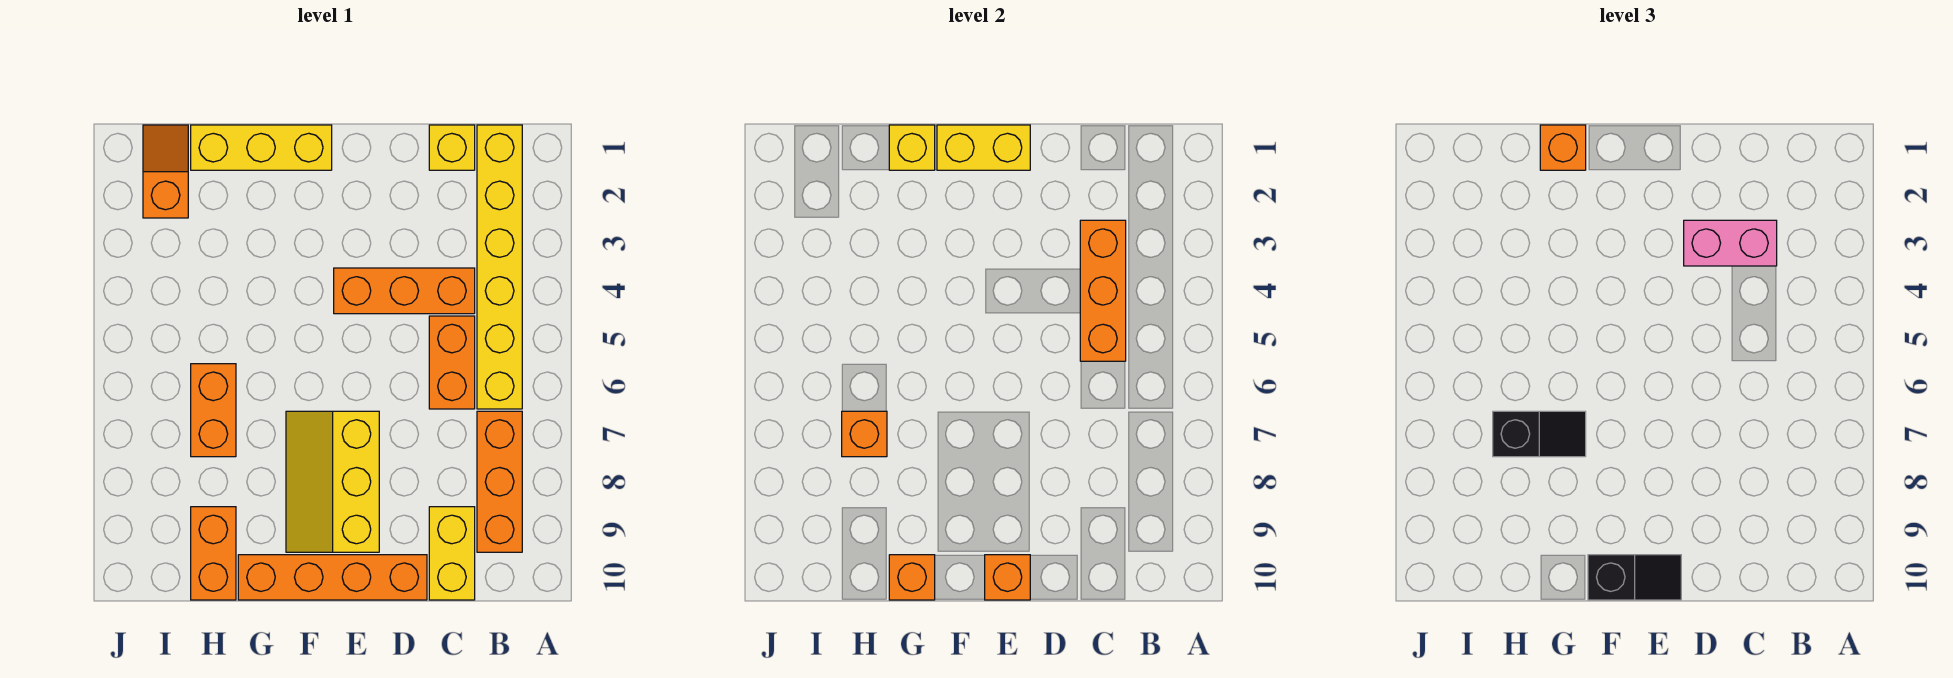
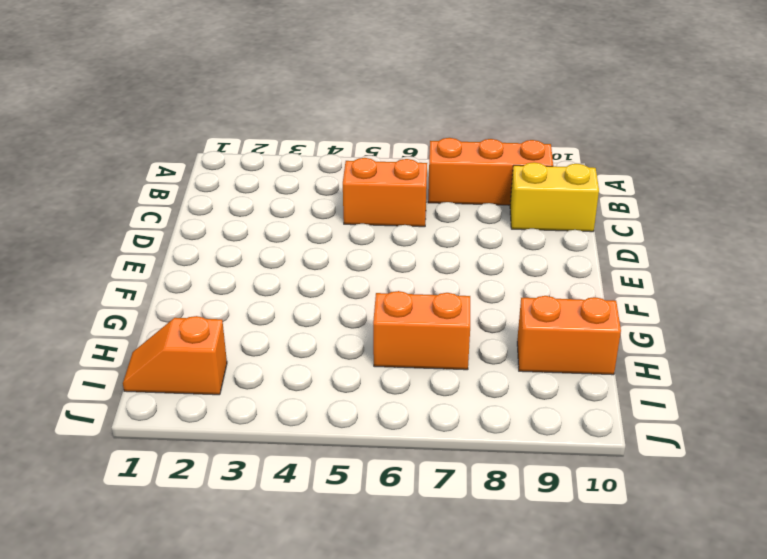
none -> yellow brick B1:B6 level 1
none -> yellow brick C1 level 1
none -> orange brick C4:E4 level 1

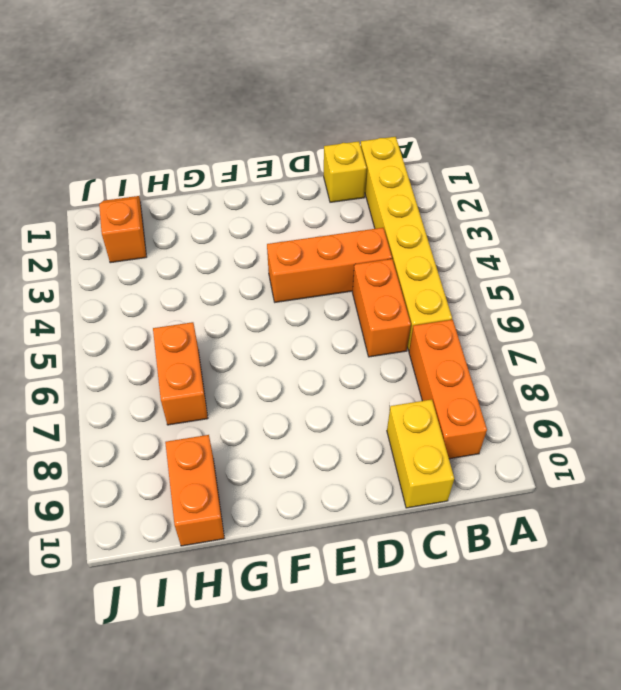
none -> orange brick D10:G10 level 1
none -> yellow slope E7:F9 level 1 top E
none -> yellow brick F1:H1 level 1

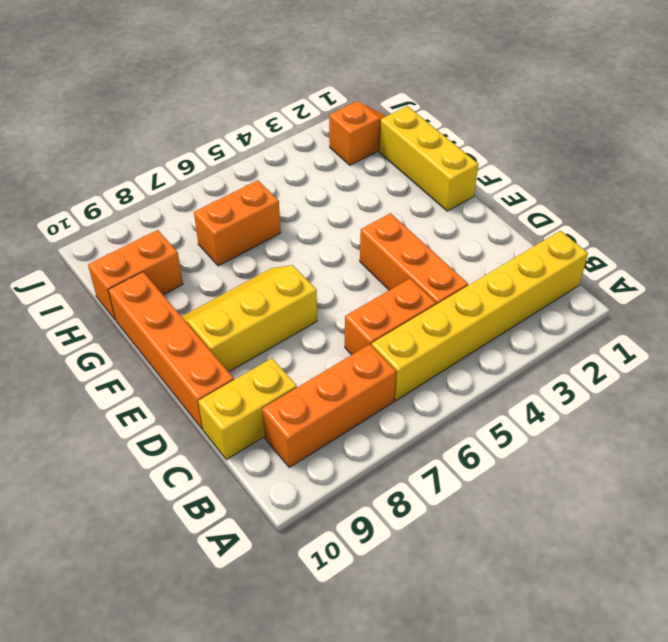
none -> yellow brick C1 level 1
none -> orange brick C3:C5 level 2
none -> yellow brick E1:F1 level 2

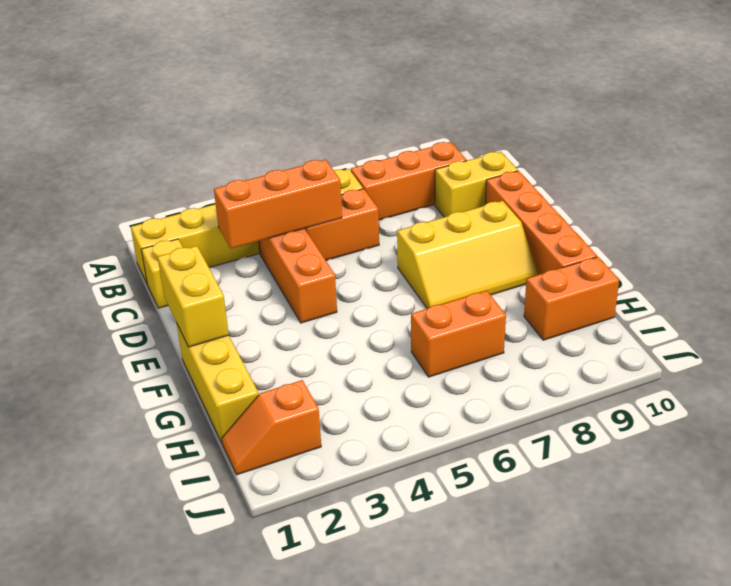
none -> orange brick E10 level 2
none -> yellow brick G1 level 2
none -> orange brick G10 level 2

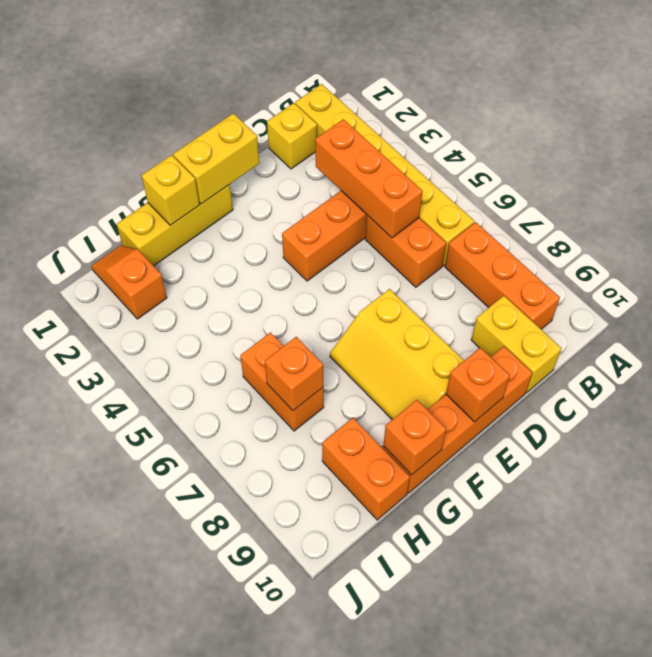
none -> pink brick C3:D3 level 3
none -> black slope E10:F10 level 3 top F
none -> orange brick G1 level 3

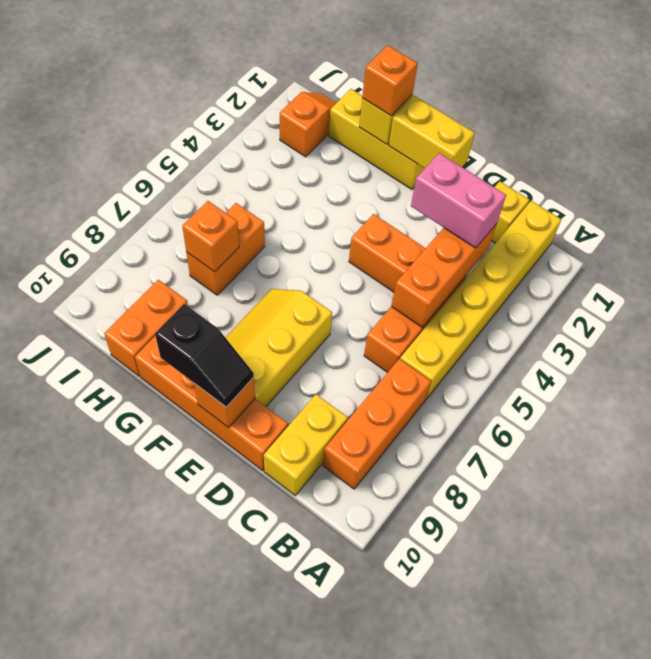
none -> orange brick G10 level 2
none -> black slope G7:H7 level 3 top H

